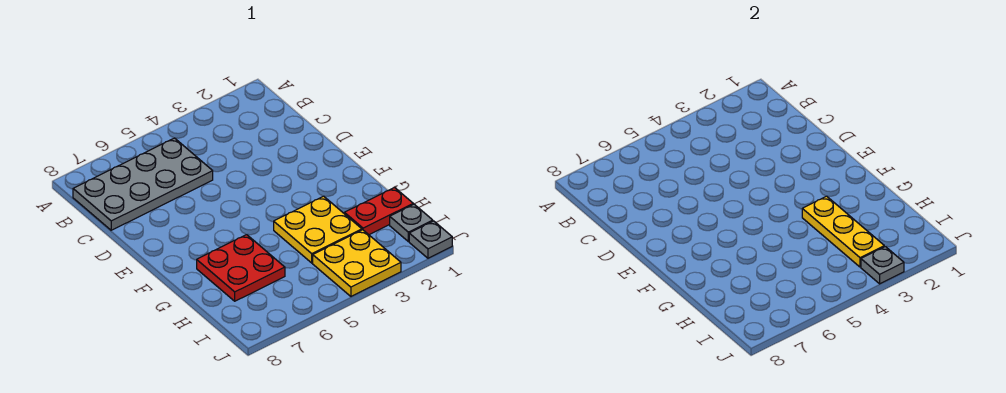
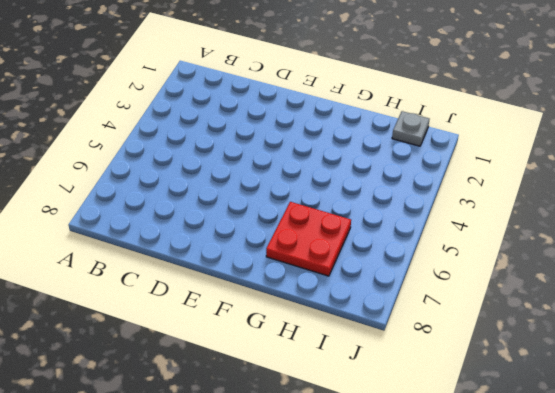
none -> grey plate B5:C8 level 1
none -> yellow plate G3:H4 level 1

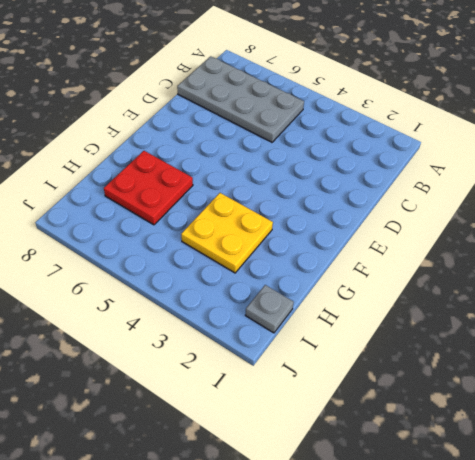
none -> red plate H1:H2 level 1
none -> yellow plate I3:J4 level 1

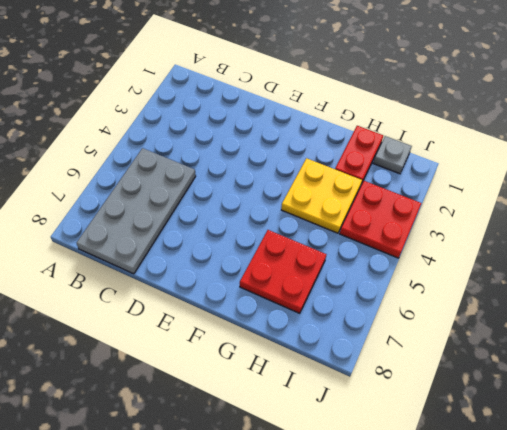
red plate I3:J4 level 1 -> yellow plate I3:J4 level 1
none -> grey plate J1 level 1
none -> yellow plate G3:I3 level 2

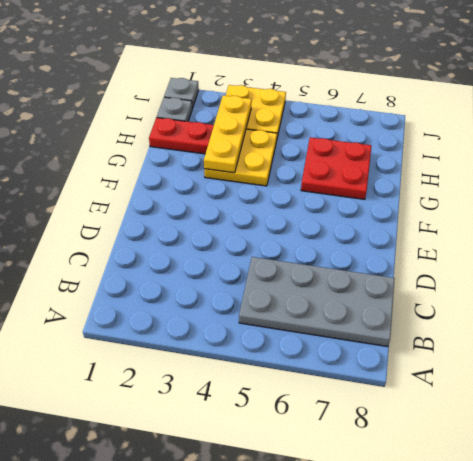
none -> grey plate J3 level 2

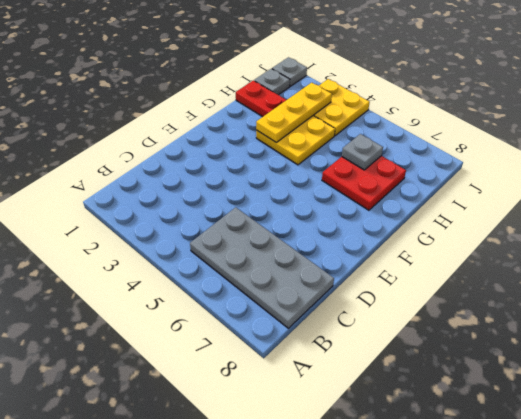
grey plate H6 level 2 -> grey plate J3 level 2

